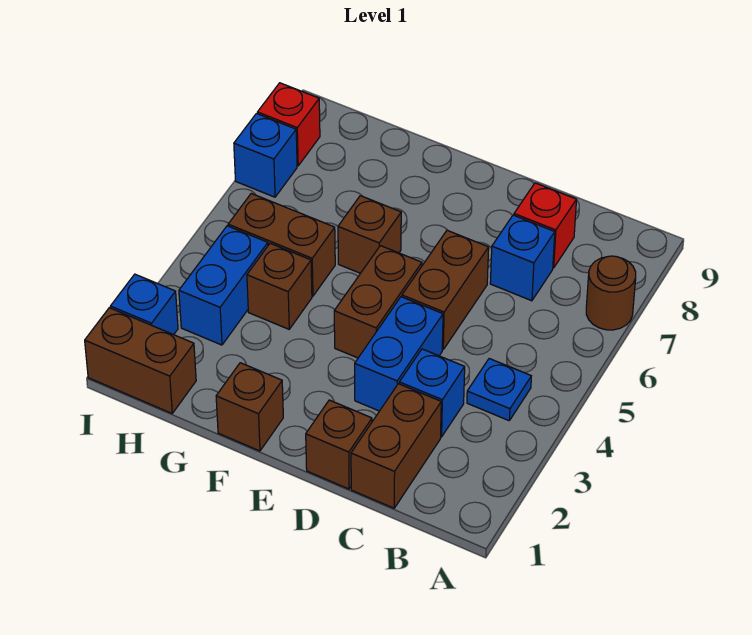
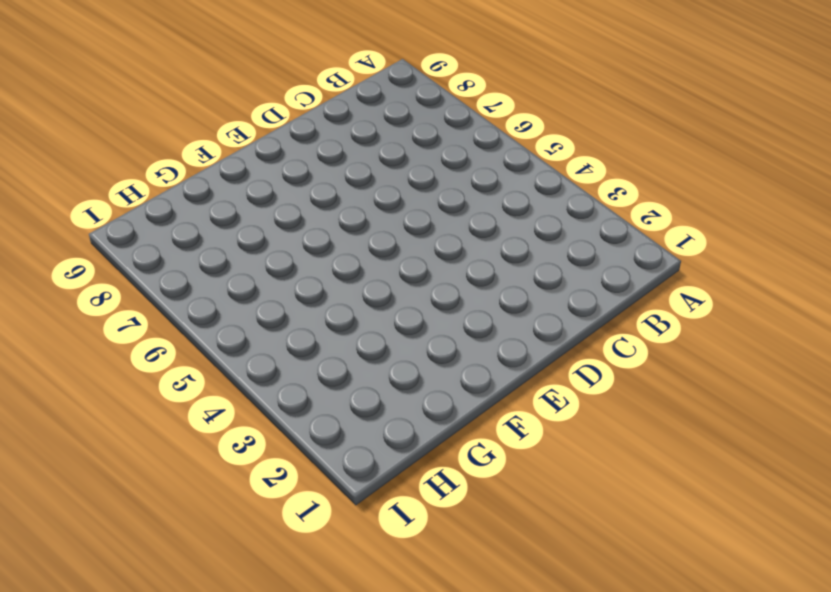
none -> brown round brick A7 level 1
none -> blue plate B4 level 1
none -> brown brick C1:C2 level 1

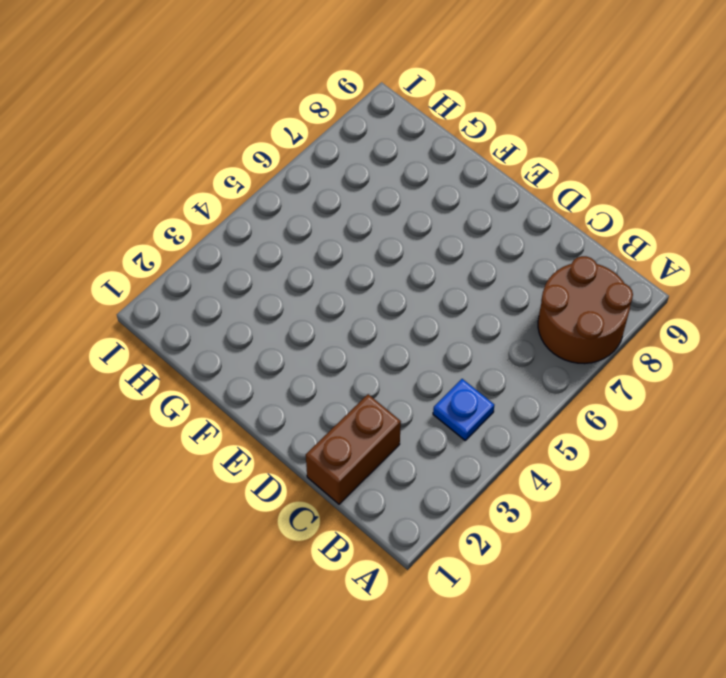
brown round brick A7:B8 level 1 -> brown round brick A7 level 1
none -> blue brick C3 level 1
none -> blue brick C7 level 1
none -> red brick C8 level 1

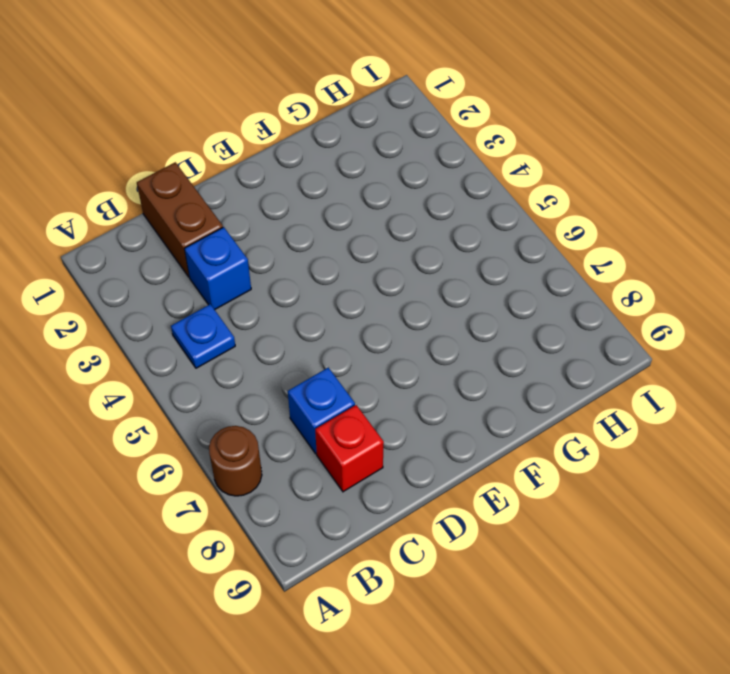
none -> brown brick D1 level 1
none -> blue brick D3:D4 level 1
none -> brown brick D5:D6 level 1

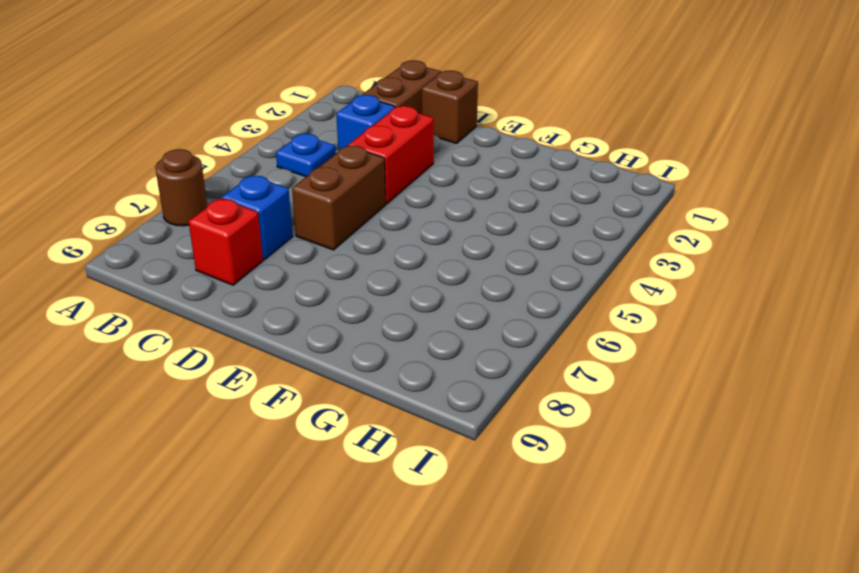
red brick D3:D4 level 1 -> blue brick D3:D4 level 1
none -> brown brick E4:E5 level 1
none -> brown brick F1 level 1
none -> brown brick F6 level 1

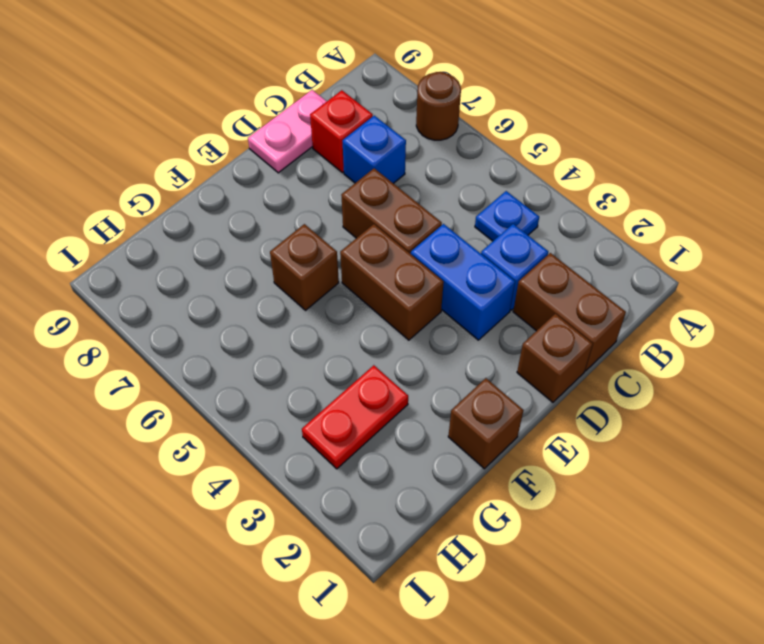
pink plate C9:D9 level 1 -> none
red plate G3:H3 level 1 -> blue brick H3:H4 level 1
none -> brown brick G4 level 1
none -> brown brick G5:H5 level 1
none -> brown brick H1:I1 level 1

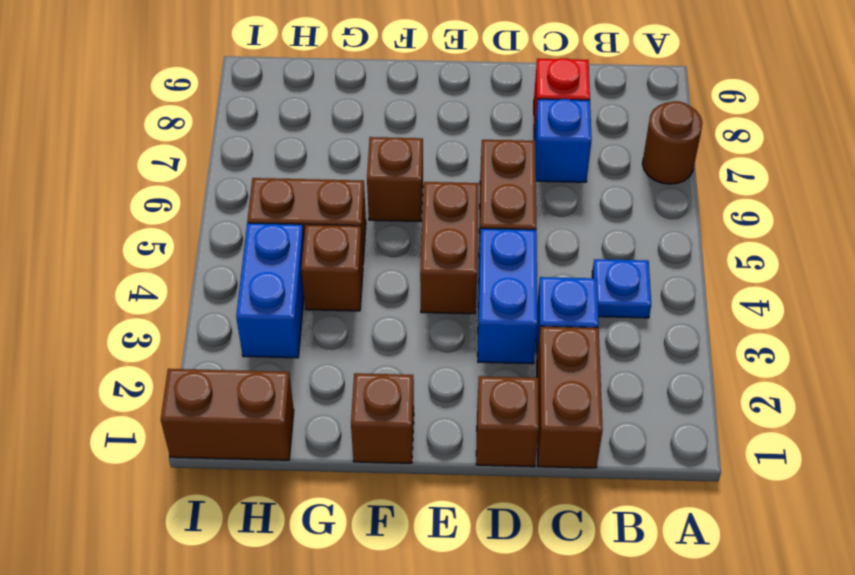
none -> blue brick I2 level 1
none -> blue brick I7 level 1
none -> red brick I8 level 1

